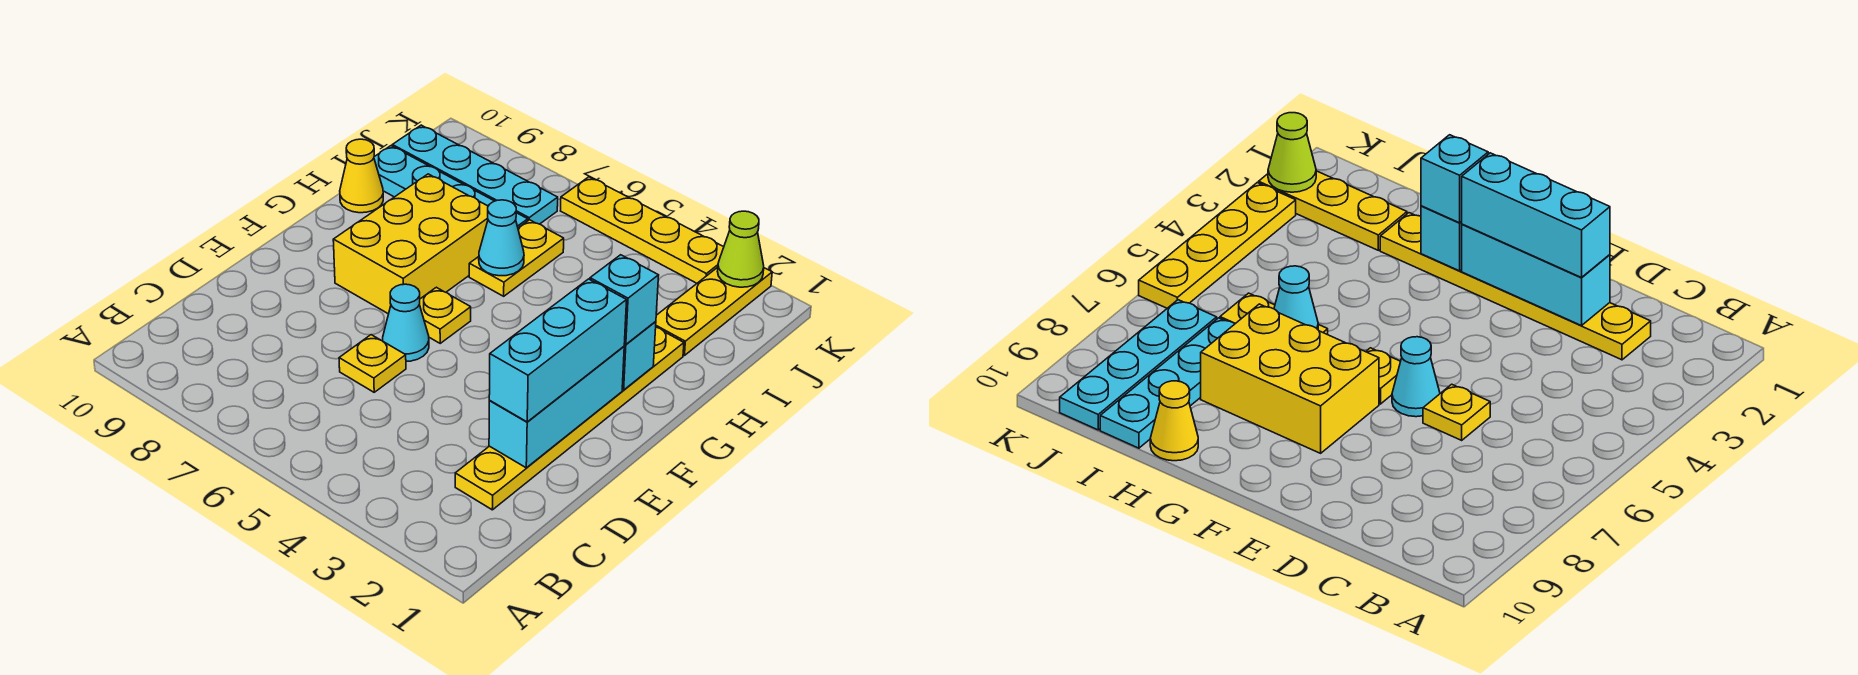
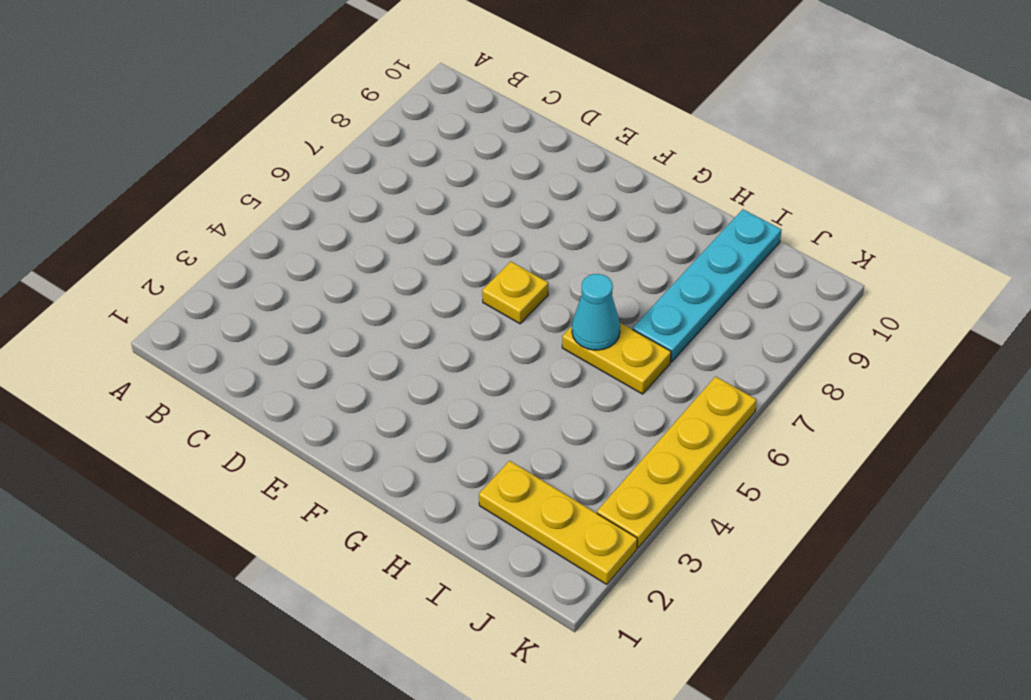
none -> yellow plate C2:H2 level 1
none -> yellow plate D6 level 1
none -> cyan cone E6 level 1

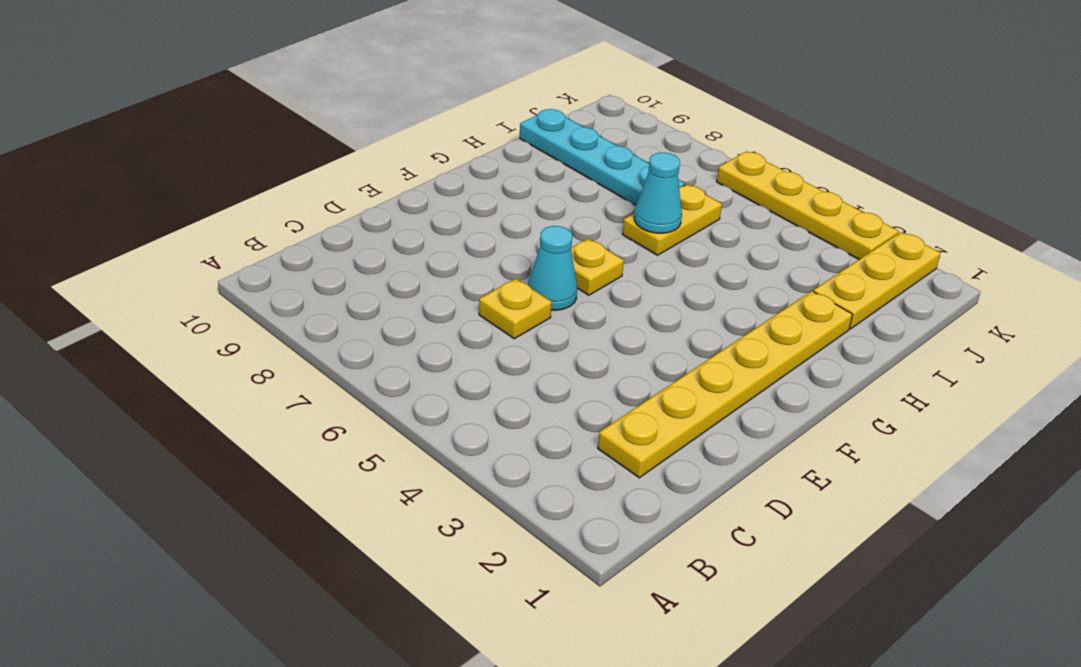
none -> yellow brick F7:H8 level 1
none -> yellow cone H10 level 1
none -> cyan plate J7:J10 level 1

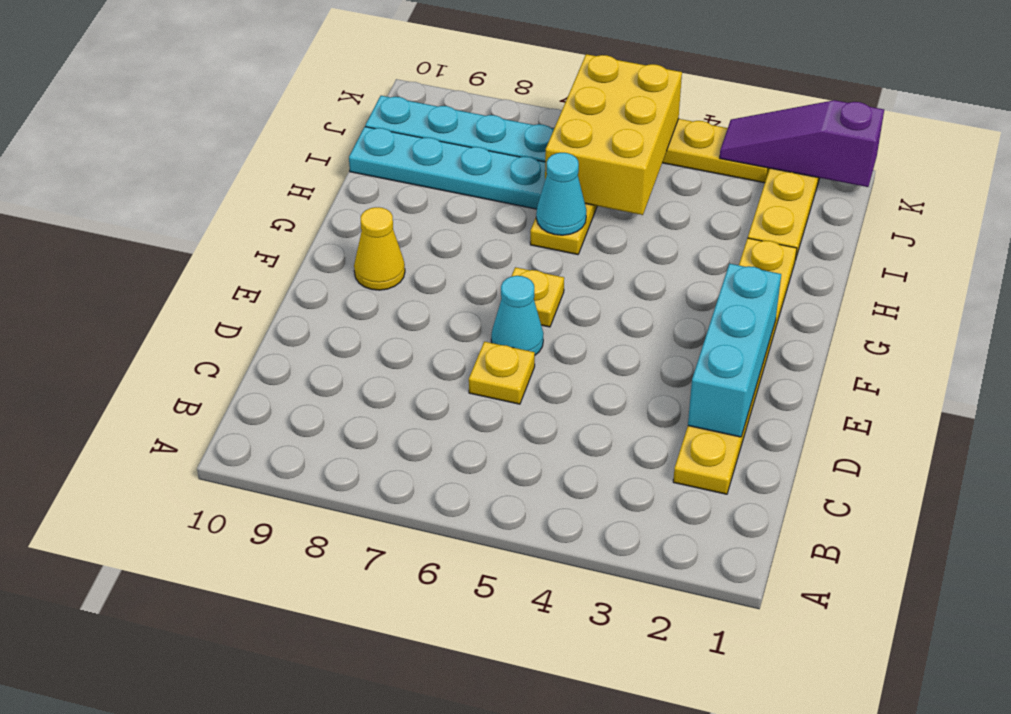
yellow cone F9 level 1 -> yellow cone H10 level 1
yellow brick I5:K6 level 2 -> yellow brick F7:H8 level 1
purple slope K1:K3 level 2 top 1 -> lime cone K2 level 2
none -> cyan brick G2 level 2
none -> cyan brick D2:F2 level 3
none -> cyan brick G2 level 3

